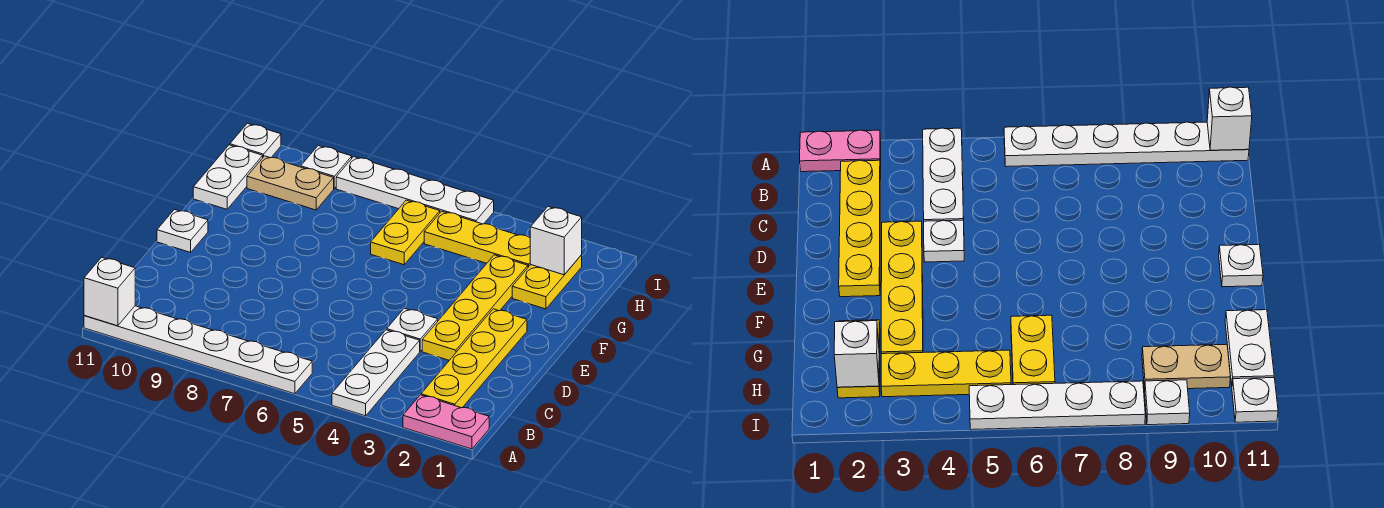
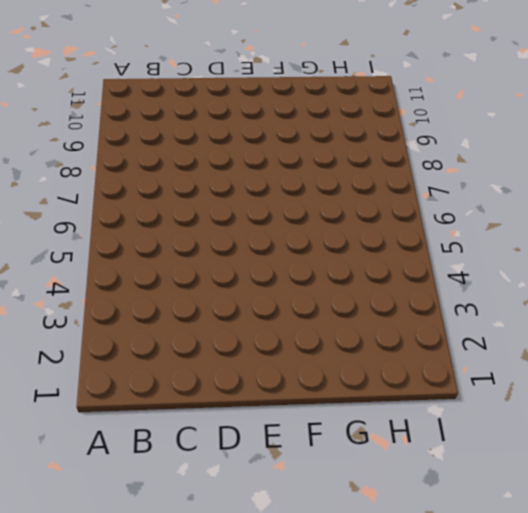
none -> pink plate A1:A2 level 1
none -> white plate A4:C4 level 1
none -> white plate A6:A11 level 1

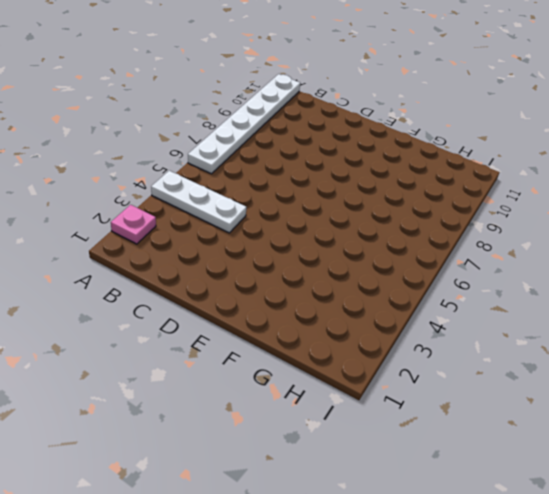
pink plate A2 level 1 -> pink plate A1:A2 level 1
none -> yellow plate B2:E2 level 1
none -> yellow plate D3:G3 level 1
none -> white plate D4 level 1

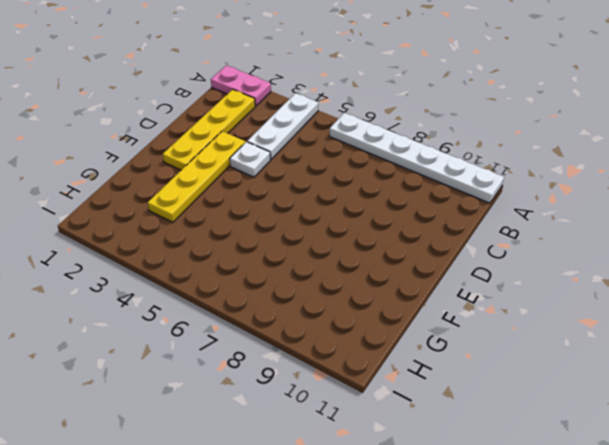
none -> white plate E11 level 1
none -> yellow plate G2:H2 level 1
none -> yellow plate G6:H6 level 1

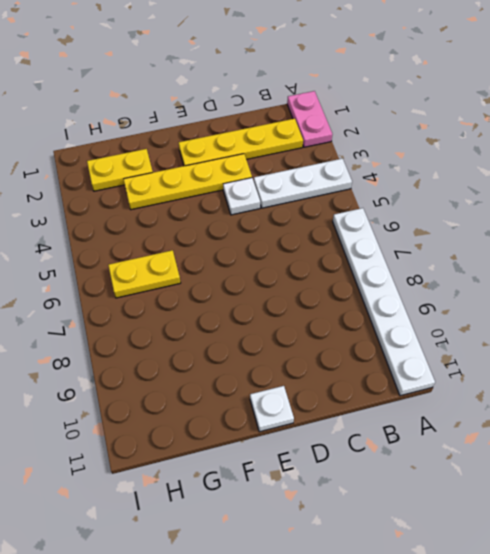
none -> white plate G11:H11 level 1
none -> yellow plate H3:H5 level 1
none -> tan plate H9:H10 level 1

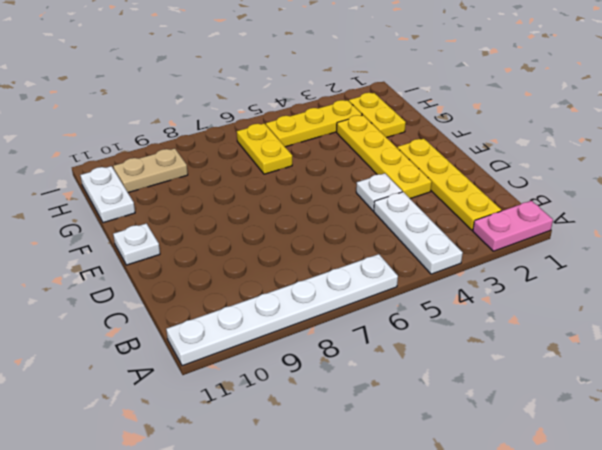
none -> white plate I5:I8 level 1
none -> white plate I9 level 1
none -> white plate I11 level 1

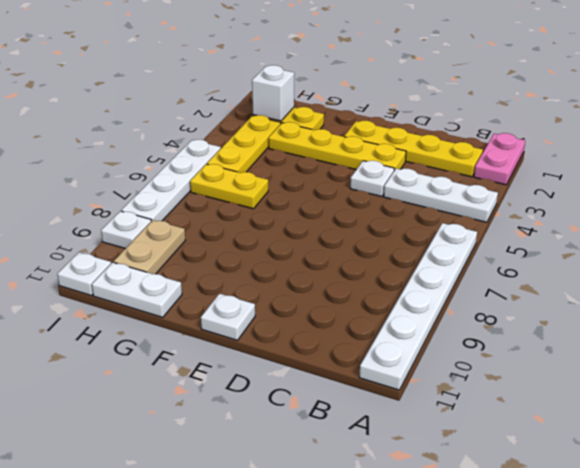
none -> white brick A11 level 2

